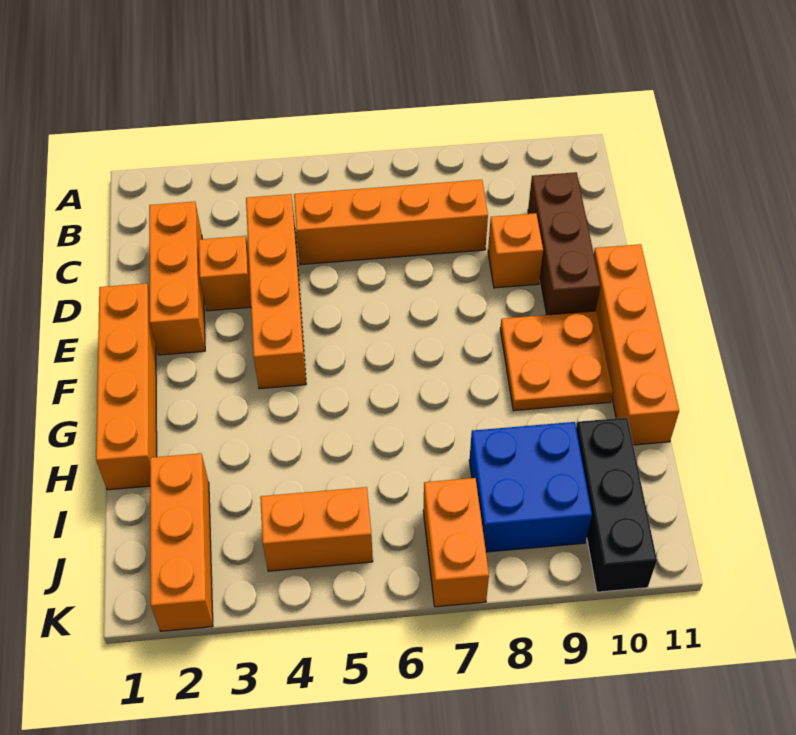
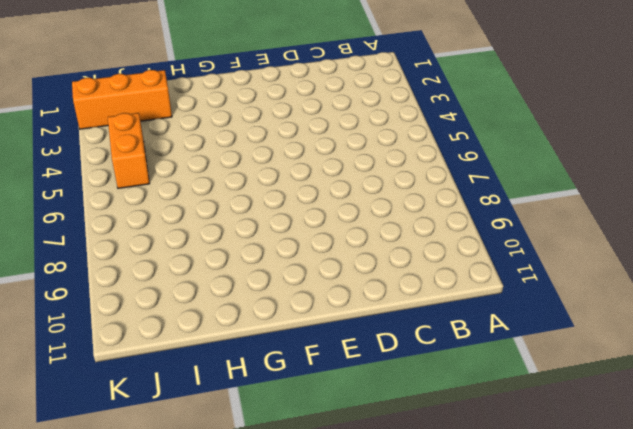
none -> orange brick C2:E2 level 1
none -> orange brick C4:F4 level 1
none -> orange brick C5:C8 level 1

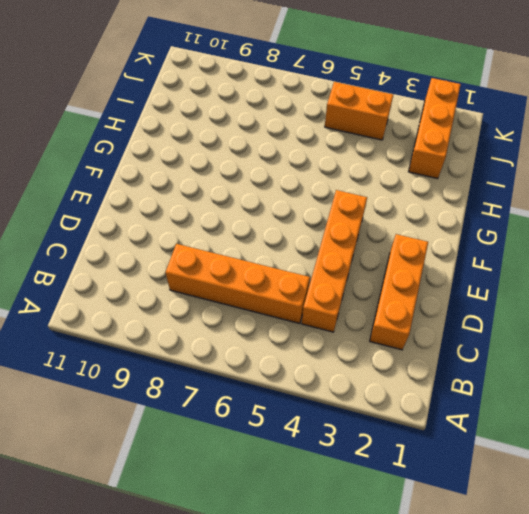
none -> brown brick C10:E10 level 1
none -> orange brick D3 level 1
none -> orange brick D9 level 1

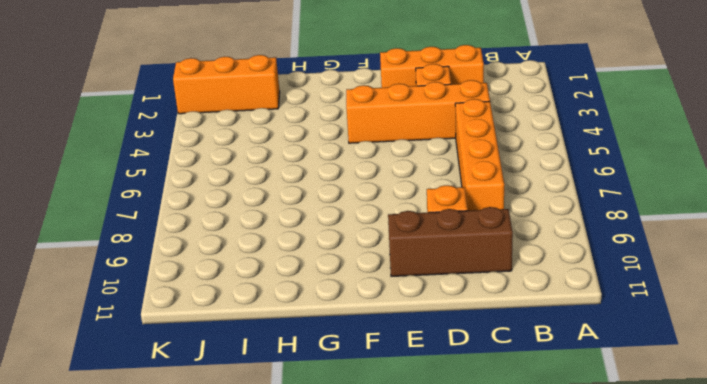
none -> orange brick E1:H1 level 1
none -> orange brick E11:H11 level 1
none -> orange plate F9:G10 level 1

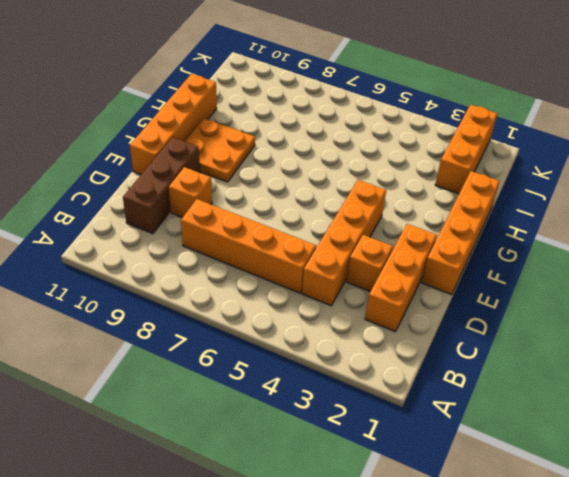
none -> blue brick I8:J9 level 1
none -> black brick I10:K10 level 1
none -> orange brick J4:J5 level 1

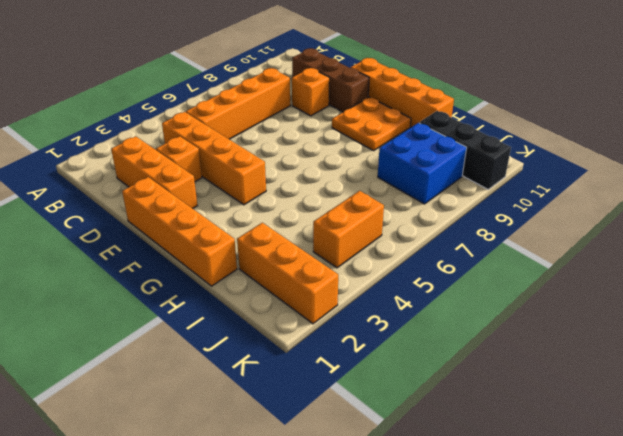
none -> orange brick J7:K7 level 1

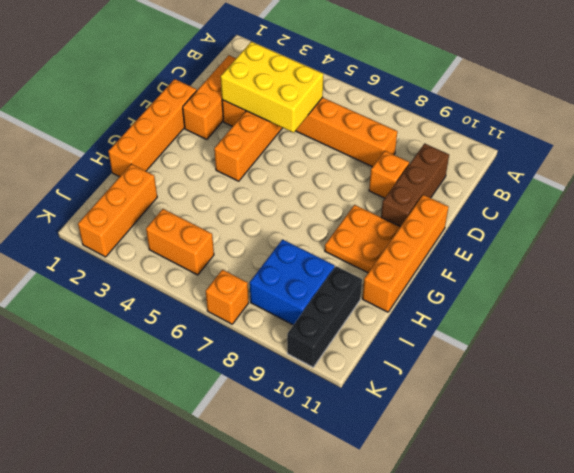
yellow brick C3:D5 level 2 -> none
orange brick K7 level 1 -> orange brick J7:K7 level 1

